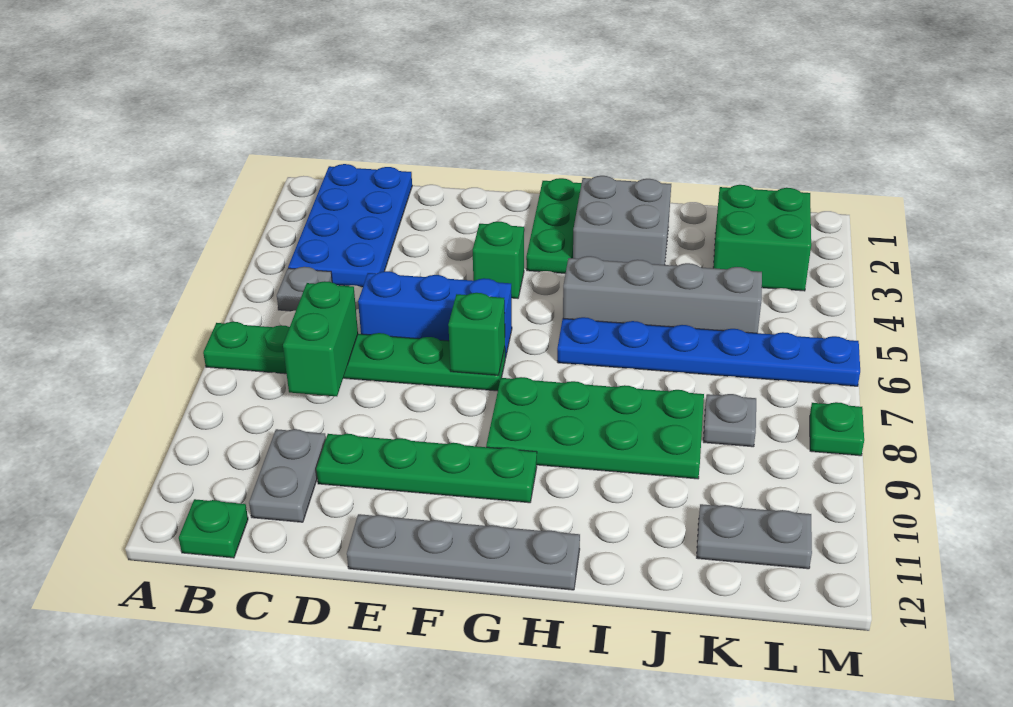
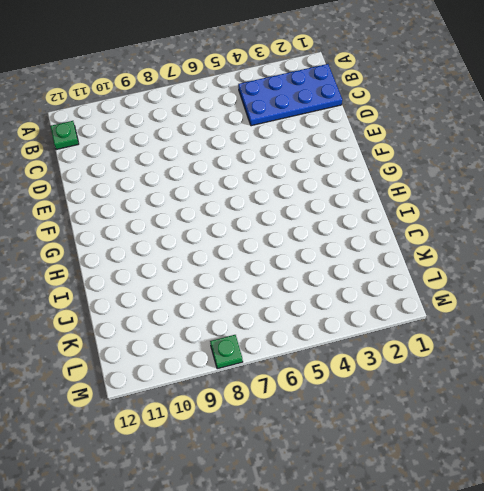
none -> green plate A7:F7 level 1
none -> grey plate B5 level 1
none -> grey plate C10:C11 level 1

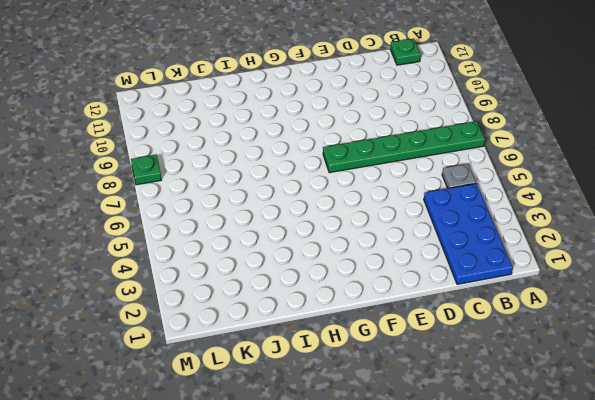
none -> grey plate C10:C11 level 1
none -> blue brick D6:F6 level 1
none -> green plate D10:G10 level 1

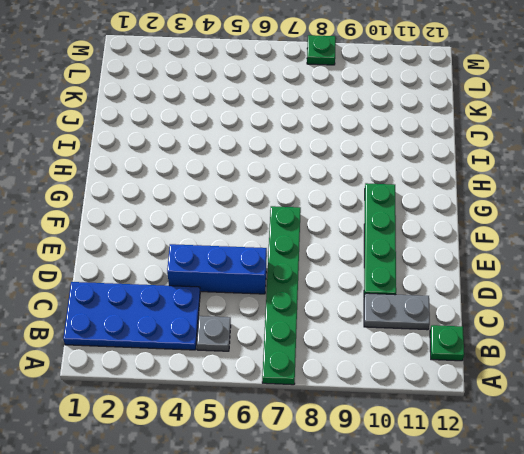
blue brick D4:D6 level 1 -> blue brick D6:F6 level 1
none -> grey plate E12:H12 level 1
none -> green brick F4 level 1
none -> green plate G1:G3 level 1

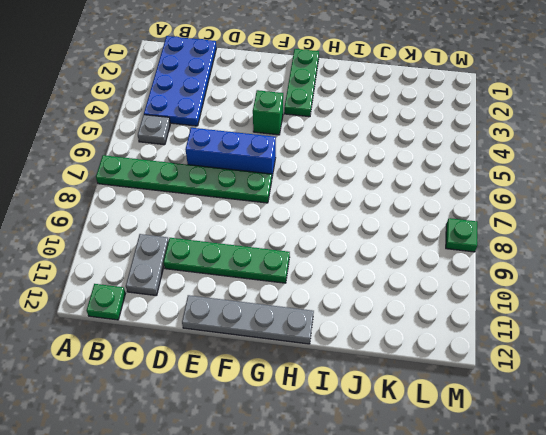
none -> green plate G8:J9 level 1
none -> grey brick H2:I3 level 1
none -> grey brick H5:K5 level 1

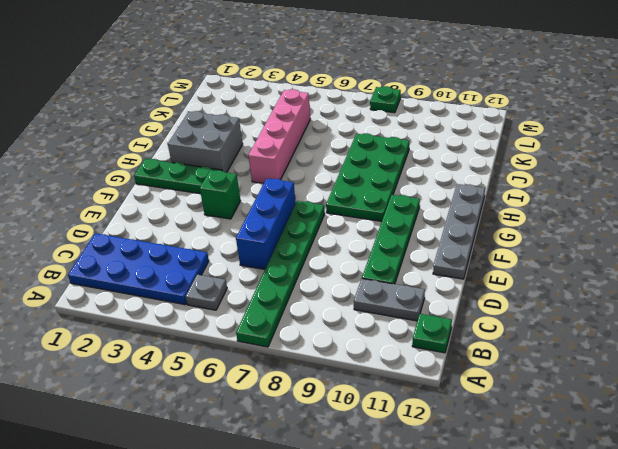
pink brick H5:K5 level 1 -> grey brick H5:K5 level 1
none -> blue plate H6:M6 level 1
none -> green brick K2:L3 level 1
none -> grey plate K8 level 1

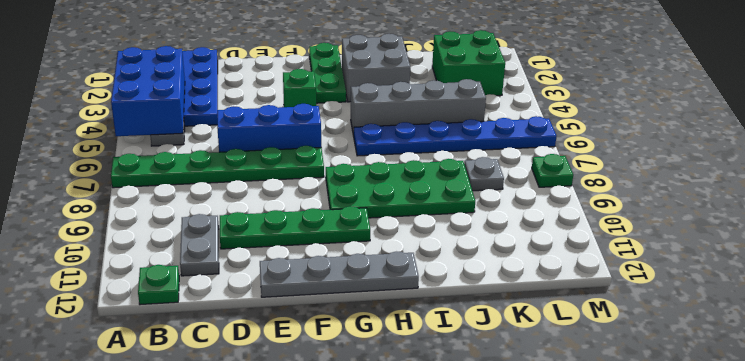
blue brick A3:B5 level 2 -> none
none -> grey plate K11:L11 level 1
none -> green brick C7:C8 level 2
none -> green brick F7 level 2

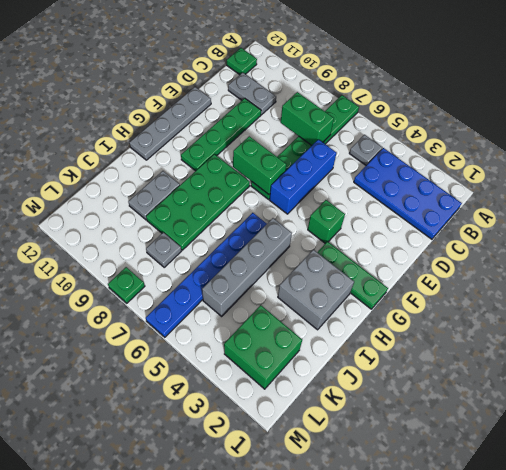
green brick F7:F8 level 2 -> green brick F7 level 2
grey plate I10:J10 level 1 -> grey plate K11:L11 level 1

